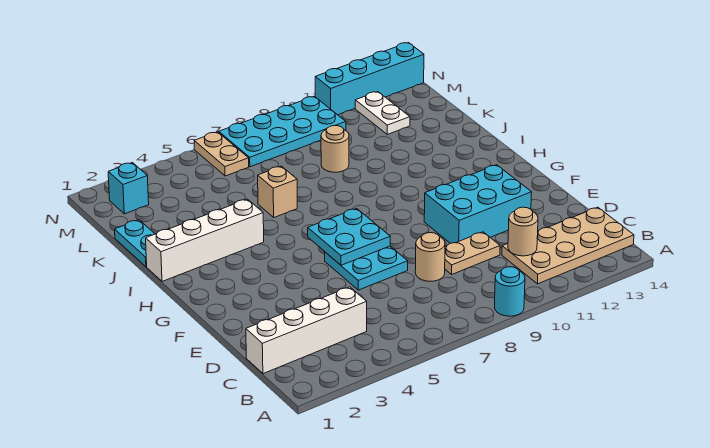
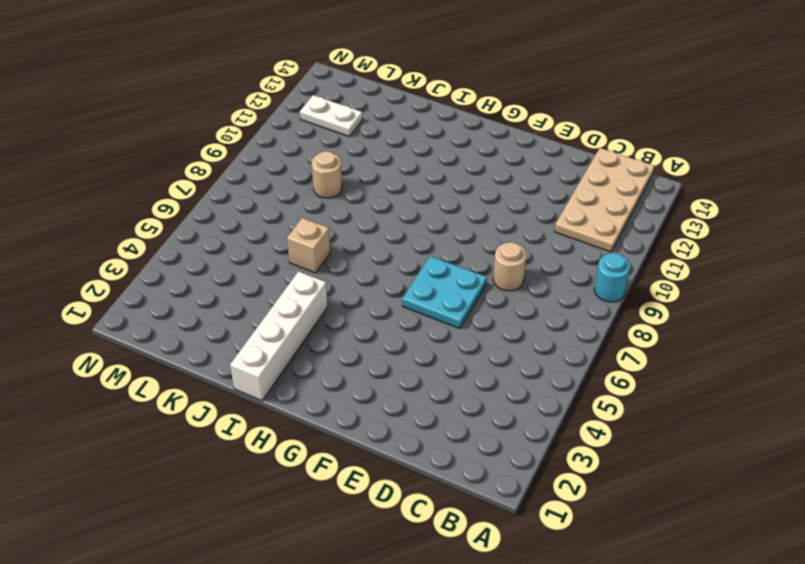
none -> white brick C1:C4 level 1
none -> tan plate D9:D10 level 1
none -> cyan brick E10:F12 level 1

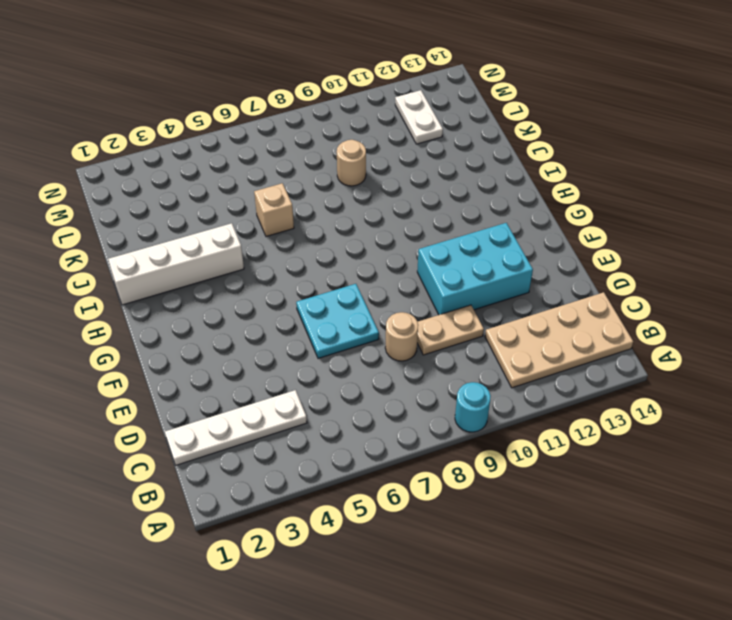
white plate C1:C4 level 1 -> white brick C1:C4 level 1
none -> cyan plate J1:K1 level 1
none -> cyan brick M2 level 1
none -> tan plate M6:N6 level 1

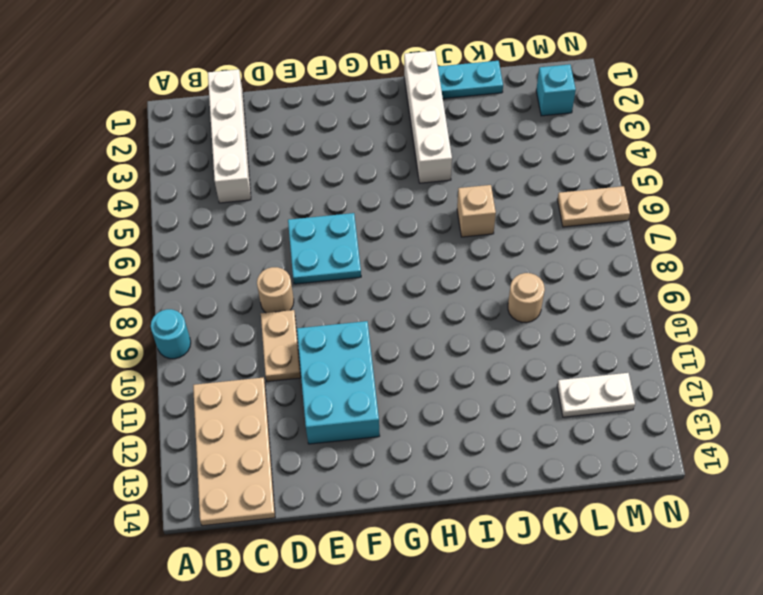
none -> cyan plate M7:N10 level 1
none -> cyan brick N11:N14 level 1
none -> tan round brick C11 level 2

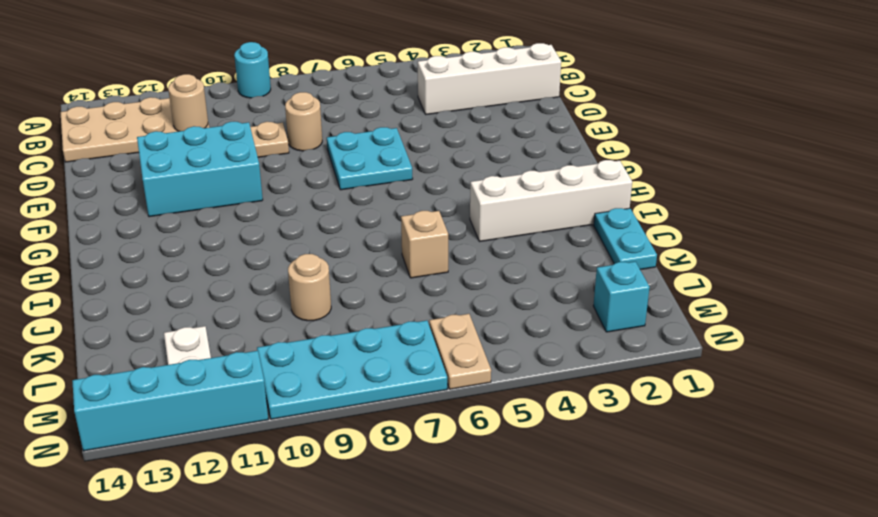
none -> cyan plate F6:G7 level 2

